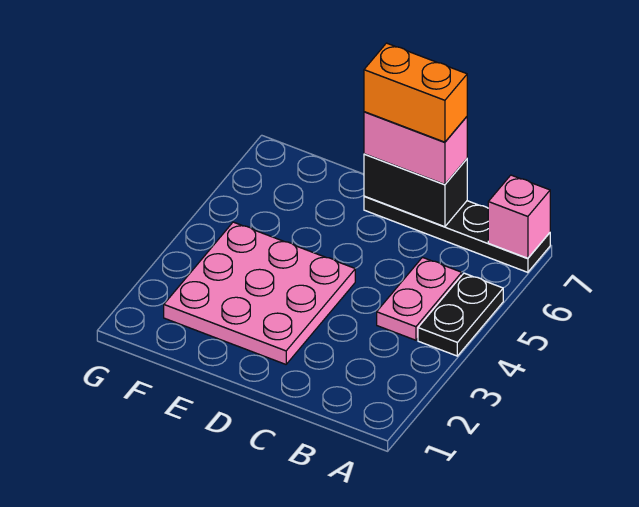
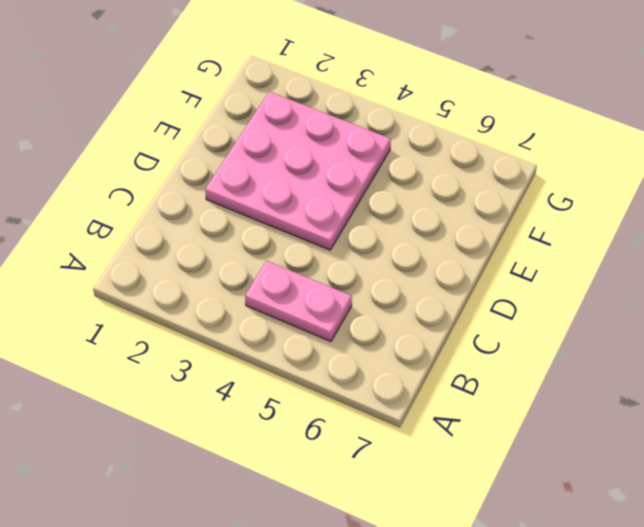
none -> black plate A4:A5 level 1
none -> black plate A7:D7 level 1

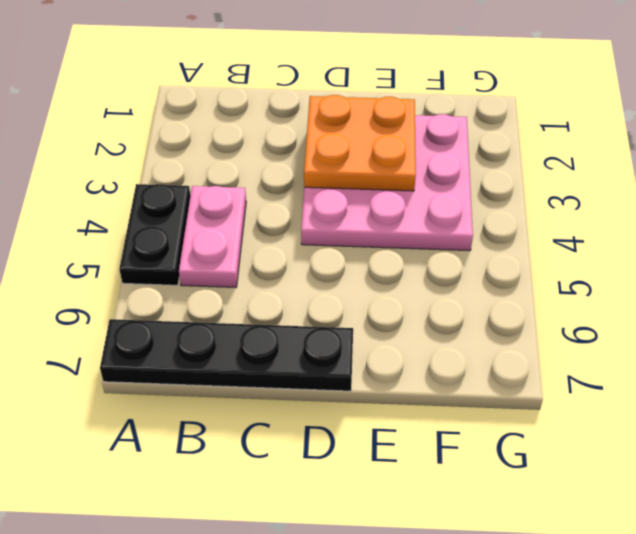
orange plate D2:E3 level 2 -> none
none -> pink brick A7 level 2
none -> black brick C7:D7 level 2

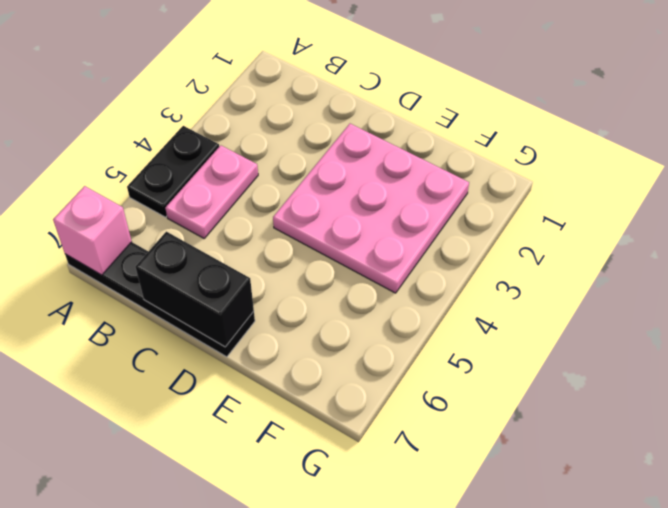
none -> pink brick C7:D7 level 3
none -> orange brick C7:D7 level 4

